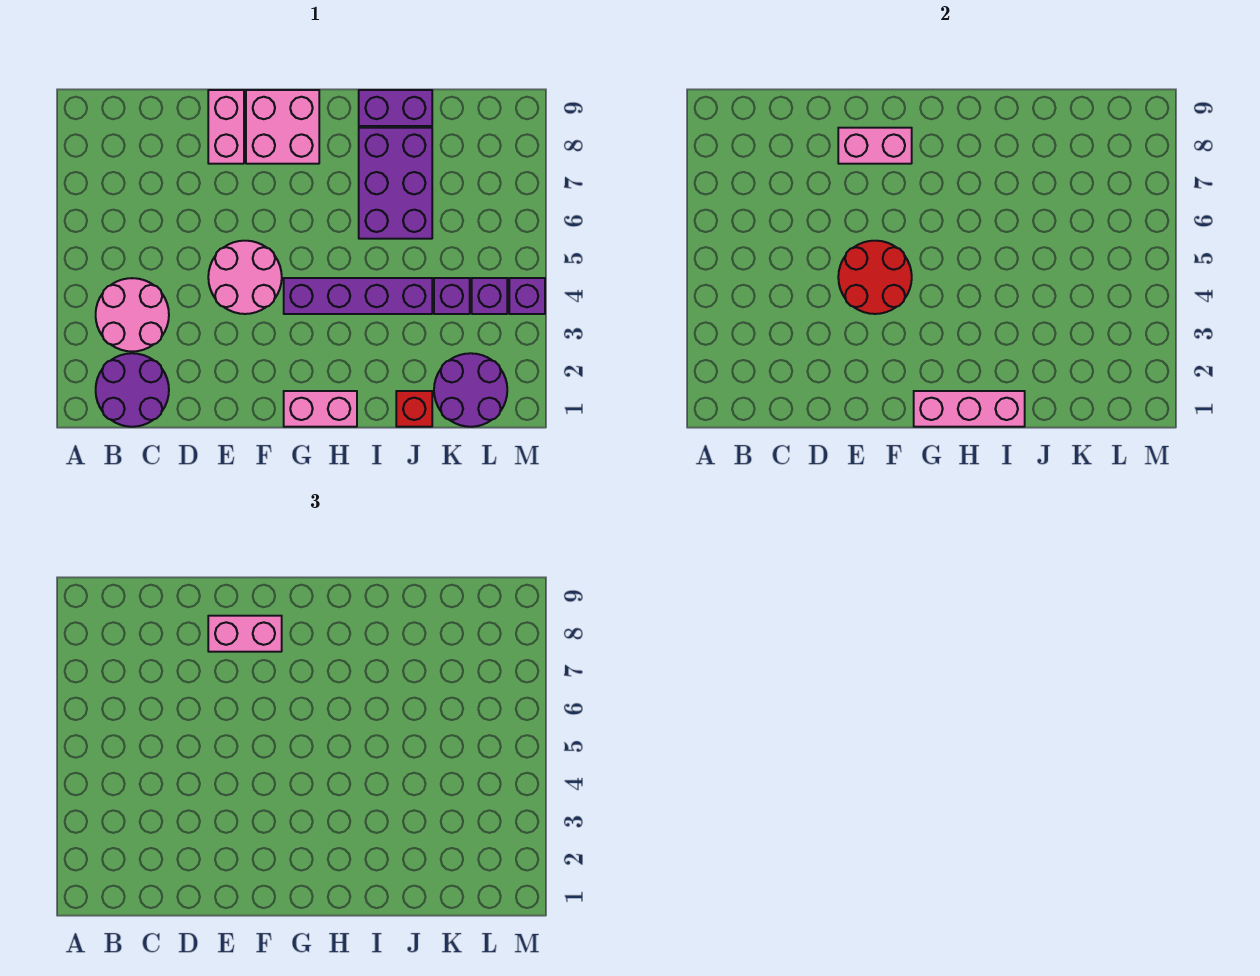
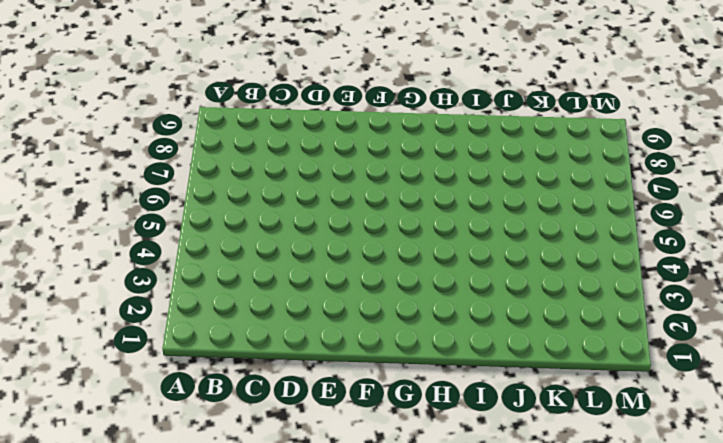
none -> purple round brick B1:C2 level 1
none -> pink round brick B3:C4 level 1
none -> pink round brick E4:F5 level 1

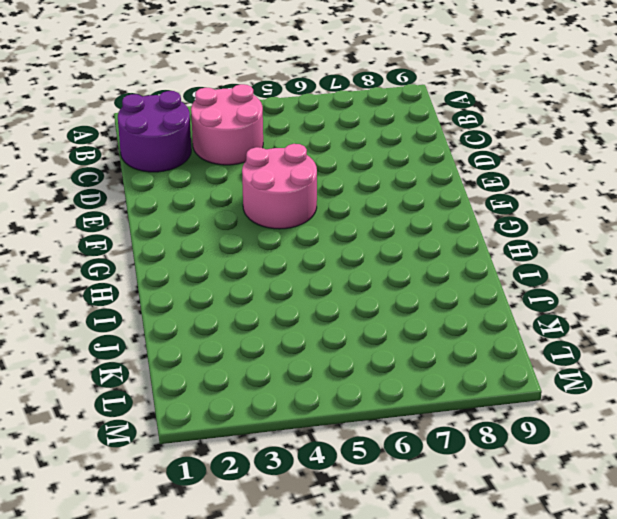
none -> pink brick E8:E9 level 1
none -> pink brick F8:G9 level 1
none -> pink brick G1:H1 level 1

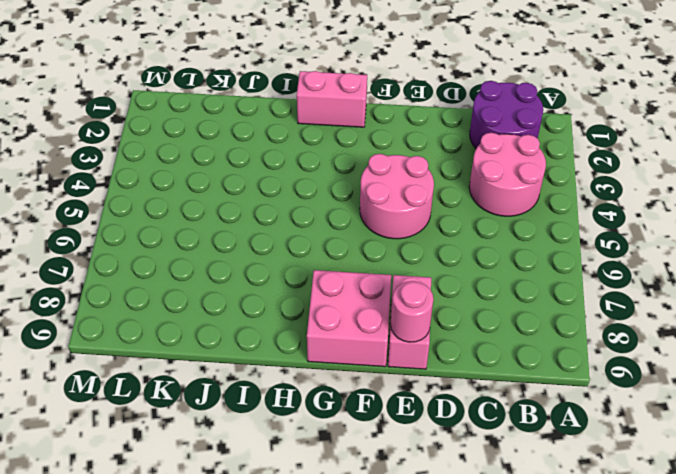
pink round brick E9 level 2 -> none
none -> purple brick G4:J4 level 1
none -> purple brick I6:J8 level 1
none -> purple brick I9:J9 level 1

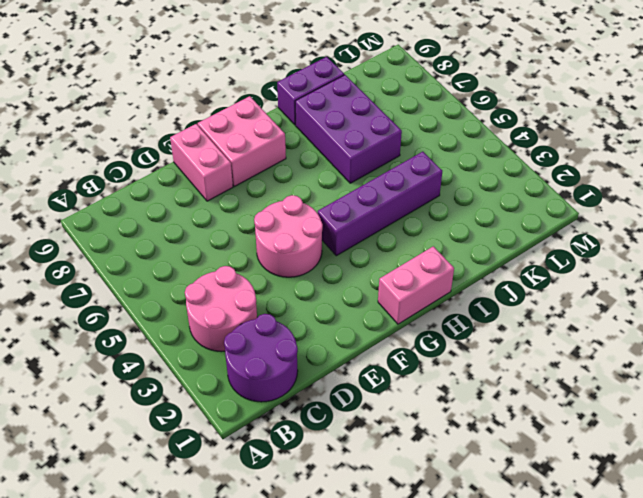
none -> red brick J1 level 1
none -> purple round brick K1:L2 level 1
none -> purple brick K4 level 1

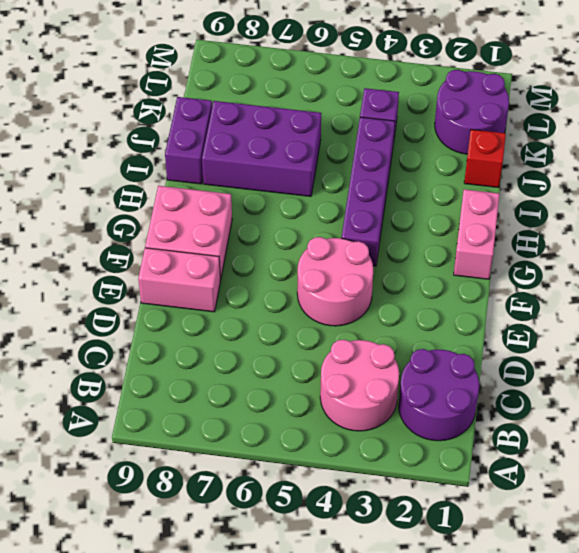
none -> purple brick L4 level 1
none -> purple brick M4 level 1
none -> red round brick E4:F5 level 2

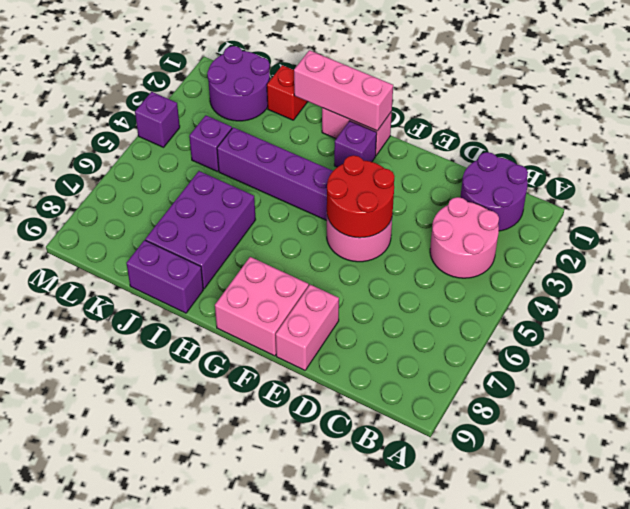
purple brick G2 level 1 -> purple brick L4 level 1
none -> pink brick E8:F8 level 2
none -> pink brick E8:F8 level 3

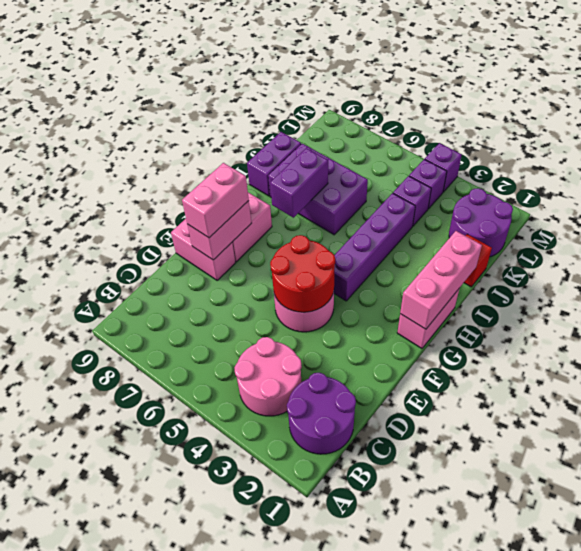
purple brick H7:I7 level 2 -> none

